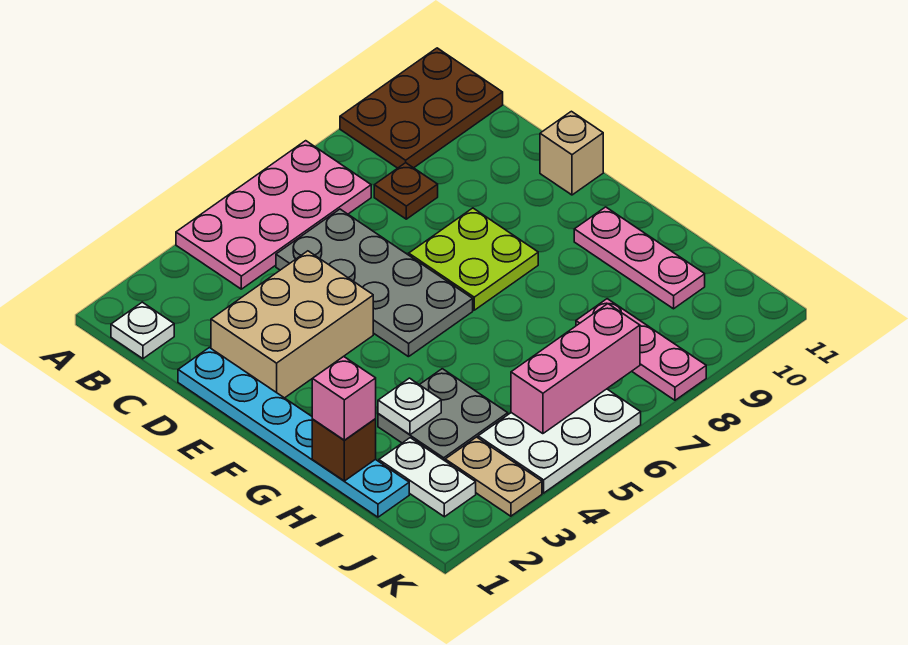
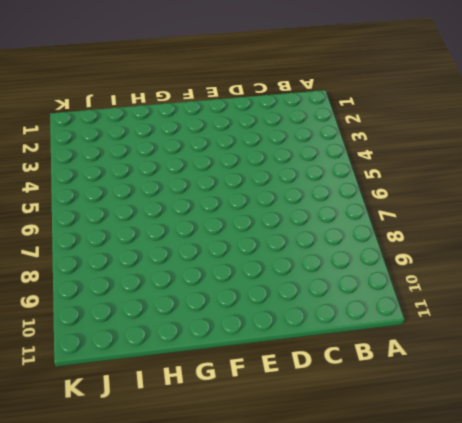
none -> pink plate A4:B7 level 1
none -> brown plate A9:B11 level 1
none -> white plate B1 level 1

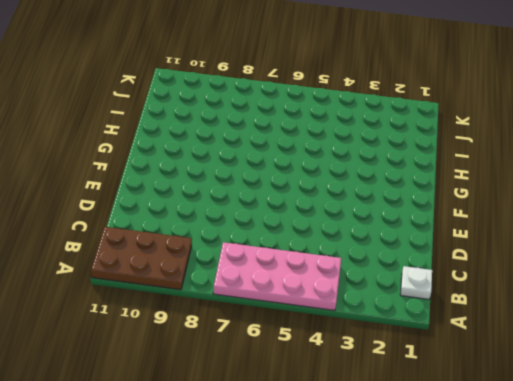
none -> grey plate C5:F6 level 1
none -> brown plate C8 level 1
none -> cyan plate D1:I1 level 1

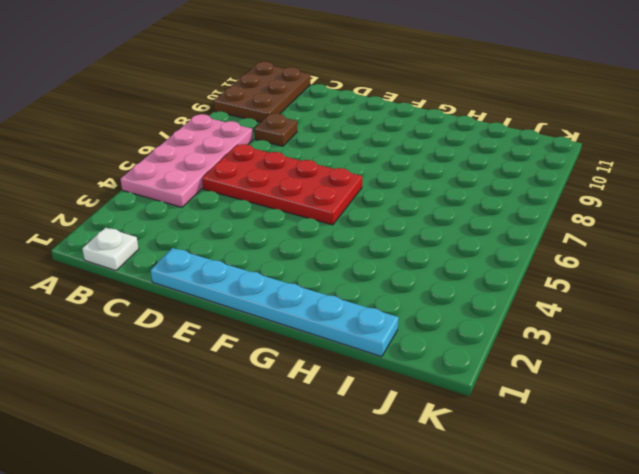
red plate C5:F6 level 1 -> grey plate C5:F6 level 1
none -> tan brick D2:E4 level 1
none -> lime plate E7:F8 level 1
none -> tan brick E11 level 1

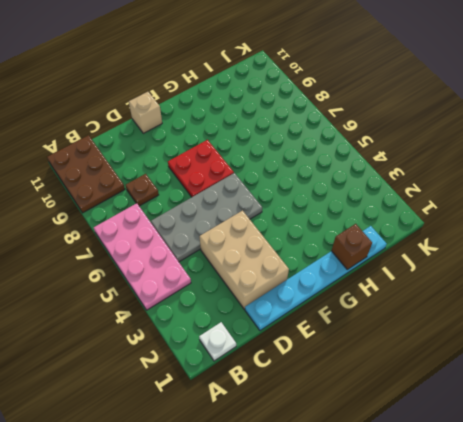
red plate E7:F8 level 1 -> lime plate E7:F8 level 1
none -> pink plate G10:I10 level 1
none -> grey plate H3:I4 level 1
none -> white plate I2:J2 level 1

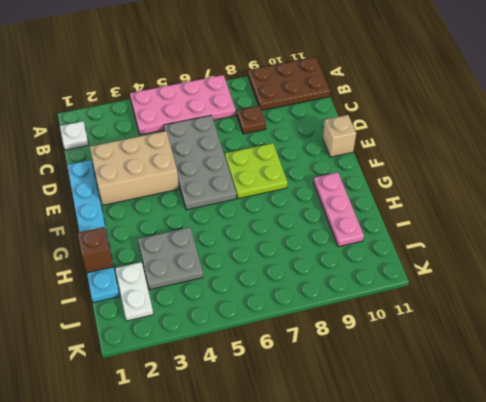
none -> pink plate I8:K8 level 1
none -> tan plate J3:K3 level 1
none -> white plate J4:K6 level 1

